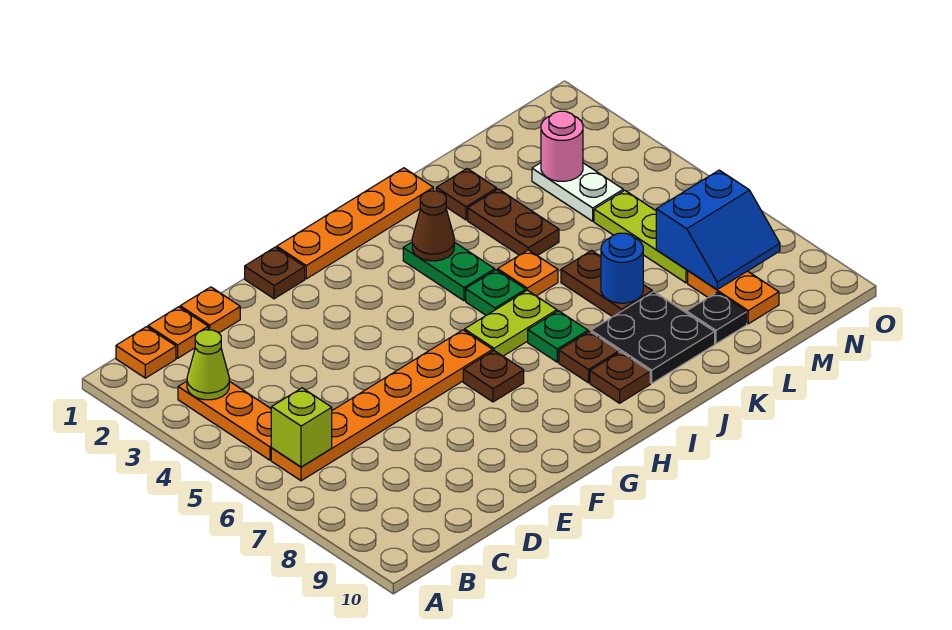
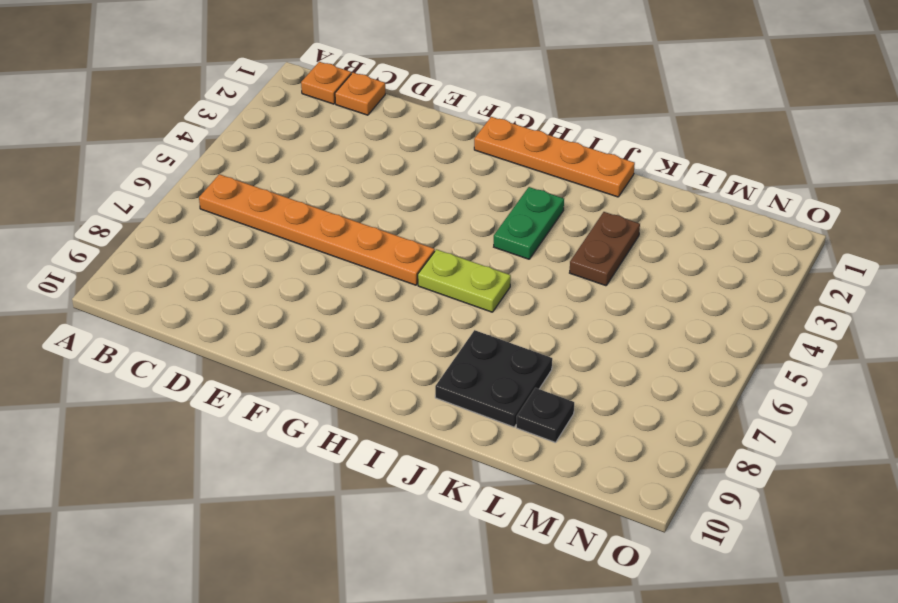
none -> orange plate B3:B5 level 1
none -> orange plate D1 level 1
none -> brown plate F1 level 1

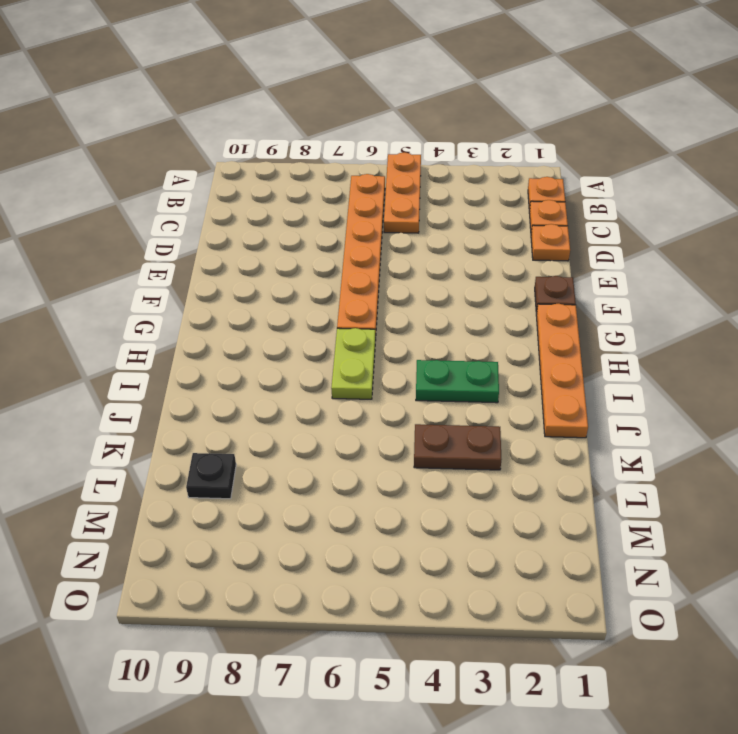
orange plate A5:C5 level 1 -> orange plate B3:B5 level 1
none -> brown plate G7 level 1
none -> green plate I5 level 1
none -> green plate I7 level 1

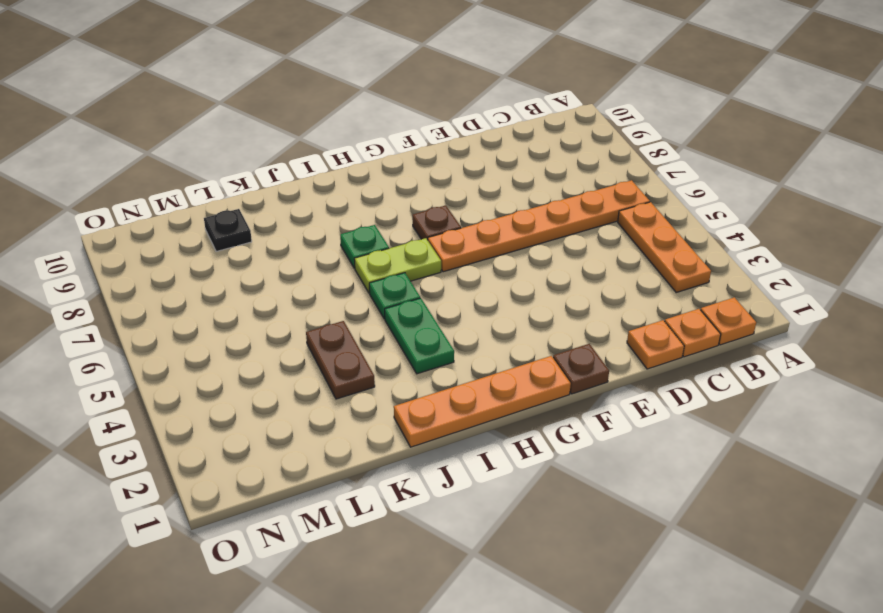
none -> brown plate I8 level 1
none -> brown plate I9 level 1
none -> orange plate J5 level 1

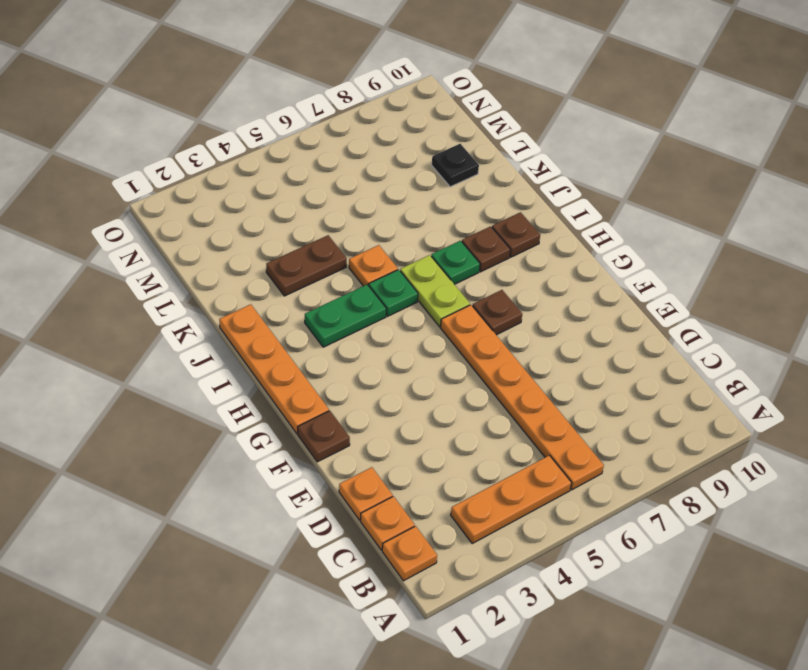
none -> black plate J8:K9 level 1
none -> brown plate K2 level 1
none -> brown plate K6:K7 level 1

